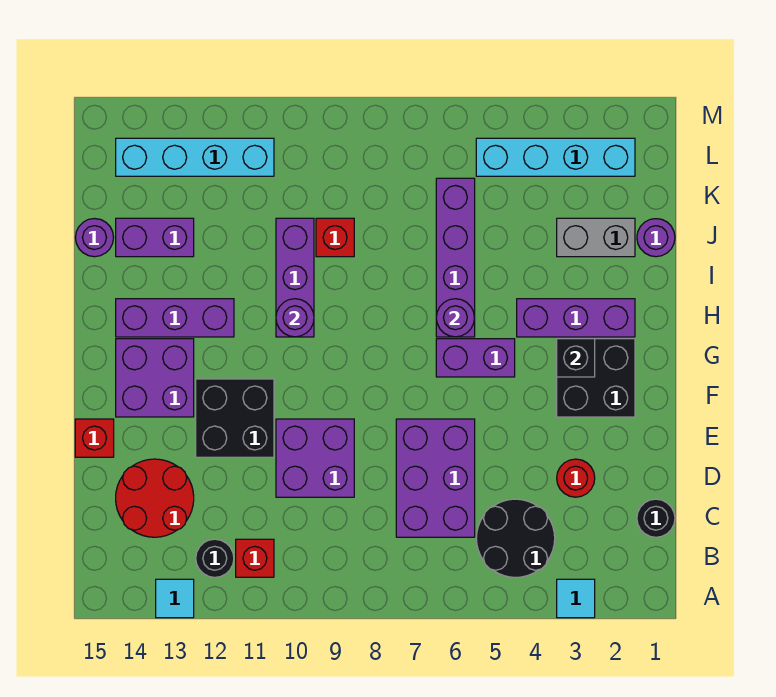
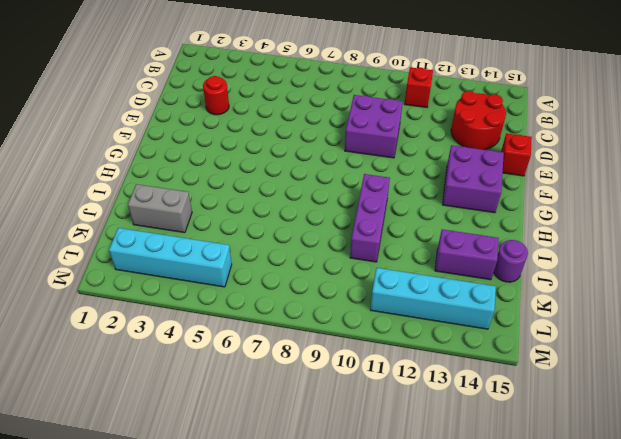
none -> cyan tile A3 level 1
none -> cyan tile A13 level 1
none -> black round brick B4:C5 level 1

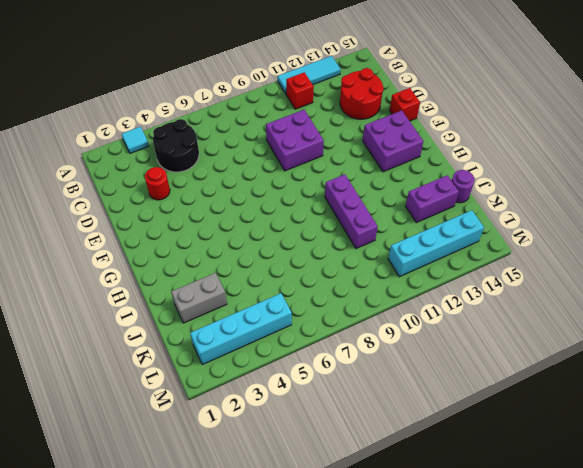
cyan tile A11:A13 level 1 -> cyan tile A13 level 1
none -> black round brick B12 level 1
none -> black round brick C1 level 1
none -> purple brick C6:E7 level 1

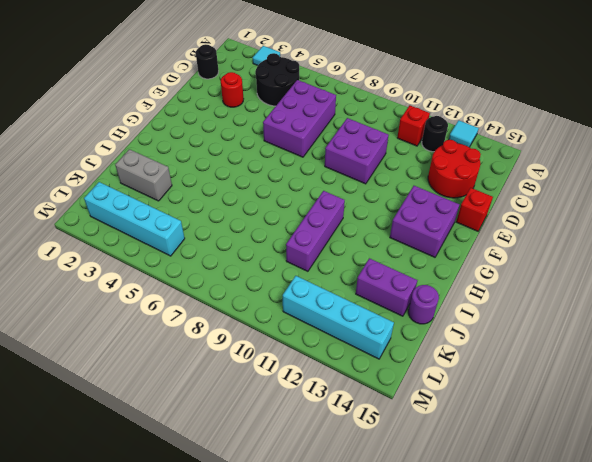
none -> black brick E11:F12 level 1
none -> black brick F2:G3 level 1
none -> purple brick G5:G6 level 1

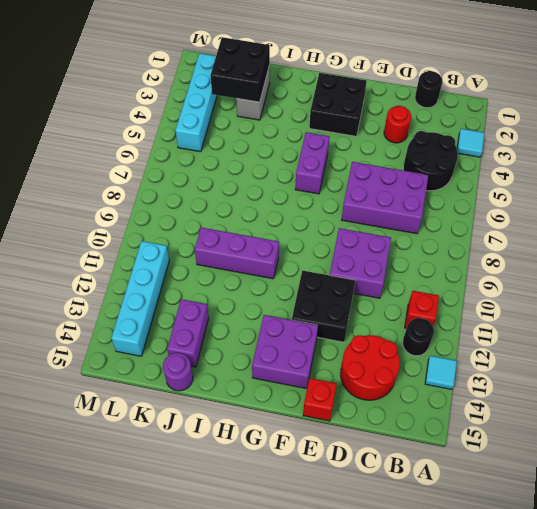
black brick J2:K3 level 2 -> none
none -> purple brick H2:H4 level 1
none -> purple brick H6:K6 level 1
none -> purple brick H12:H14 level 1

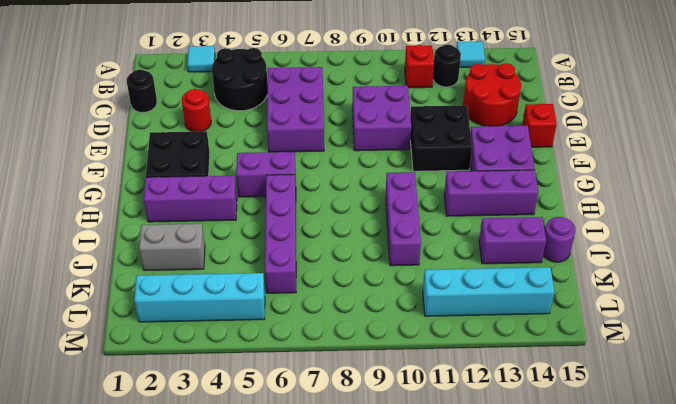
none -> purple round brick J1 level 1
none -> red brick J9 level 1
none -> black brick G3 level 2

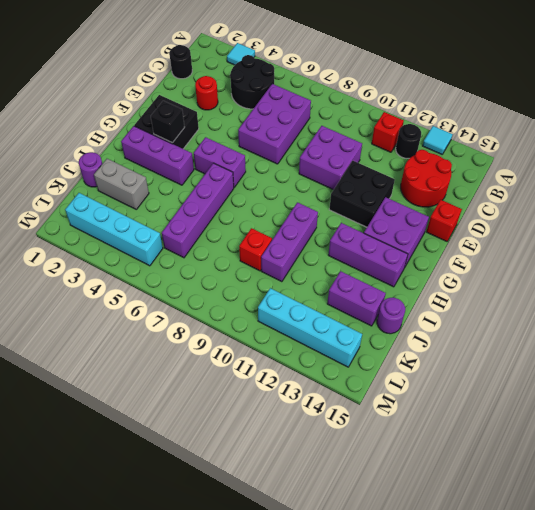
none -> purple round brick H6 level 2
none -> purple round brick H10 level 2

